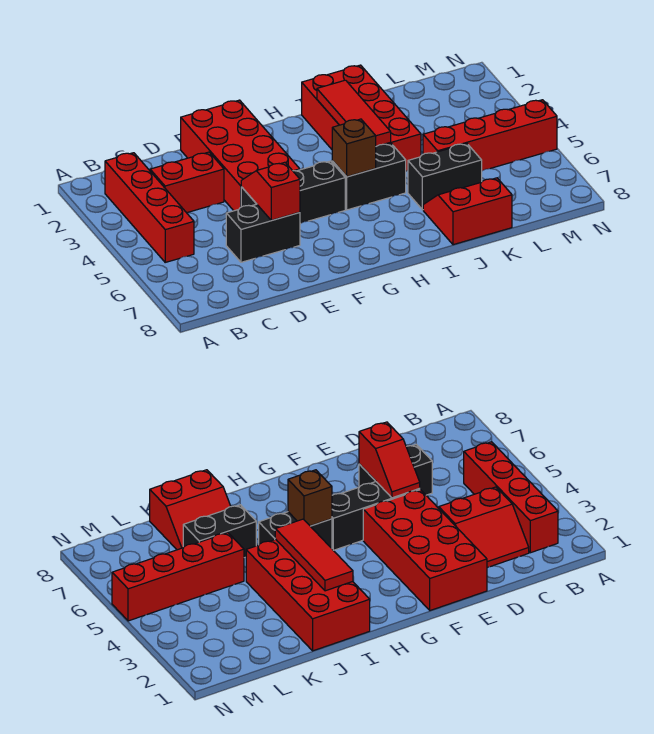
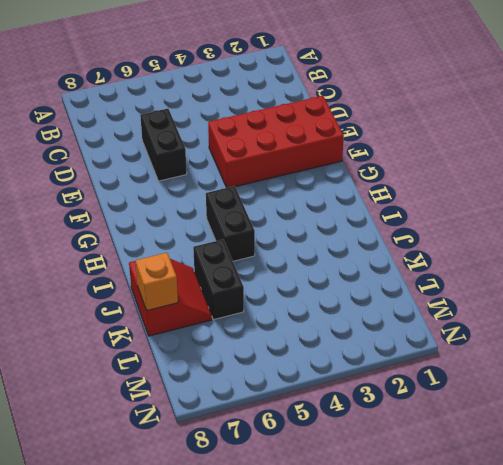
orange brick K8 level 2 -> none
none -> red brick B2:B5 level 1
none -> red slope C2:D3 level 1 top 3
none -> black brick E5:G5 level 1

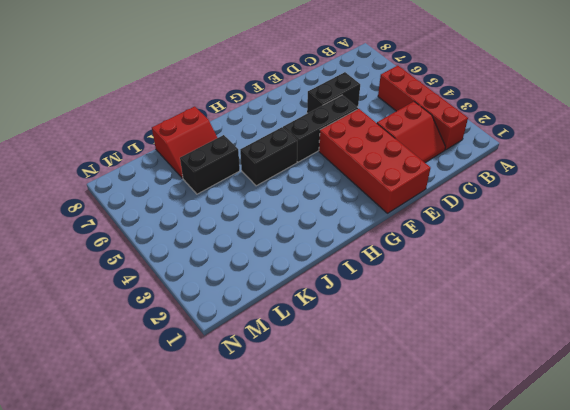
none -> red brick I1:J4 level 1
none -> red brick K5:N5 level 1
none -> red slope E5:E6 level 2 top 6

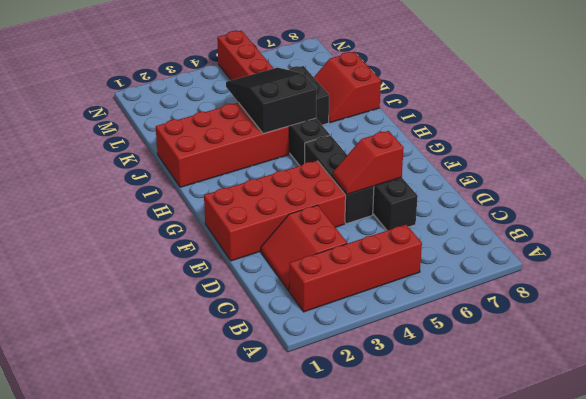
black slope I4:K5 level 2 top I -> red tile I2:I4 level 2
none -> brown brick H5 level 2

